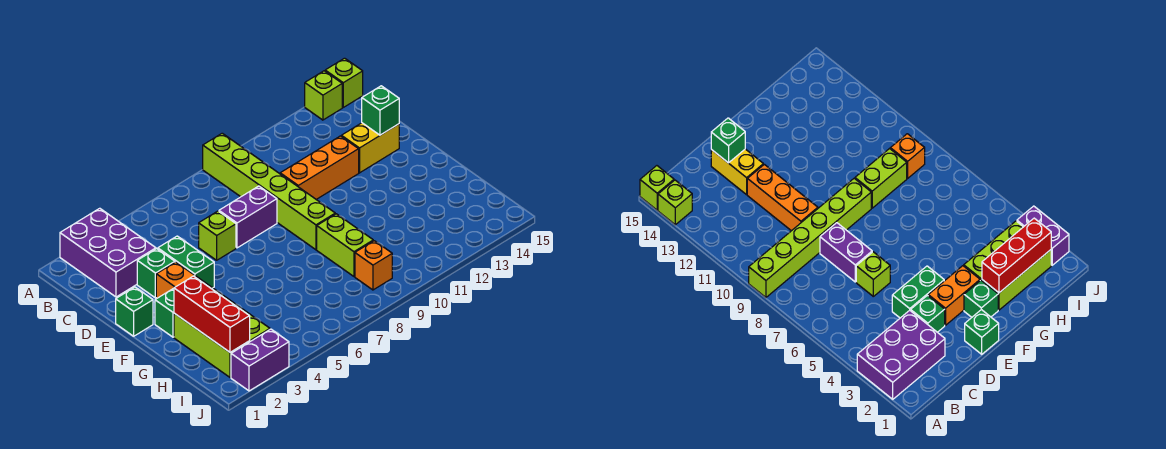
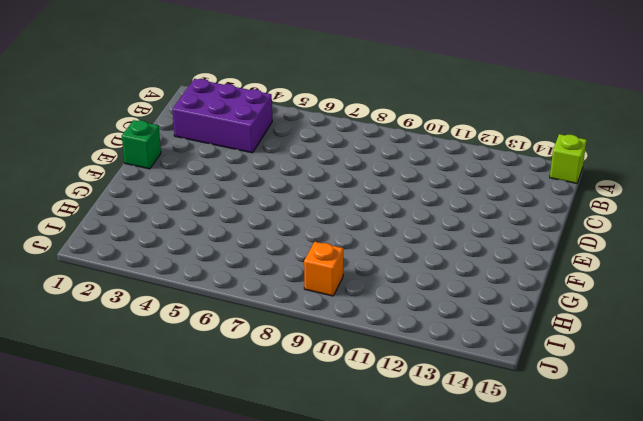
purple brick B2:C4 level 1 -> purple brick A2:C3 level 1
none -> lime brick A9:F9 level 1
none -> lime brick A14 level 1
none -> green brick D3 level 1

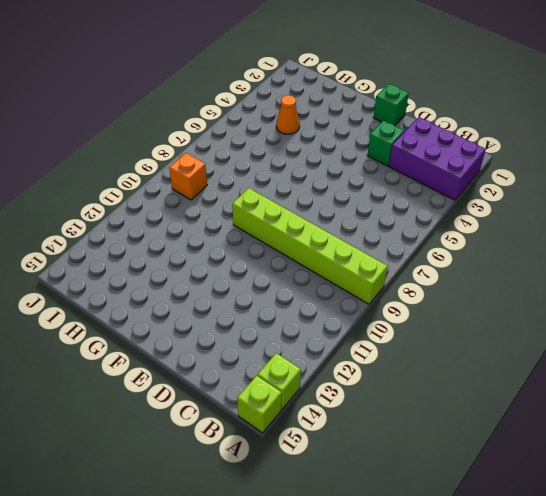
orange cone H4 level 1 -> none
none -> green brick D4:E4 level 1
none -> lime brick D6 level 1
none -> purple brick D7:D8 level 1

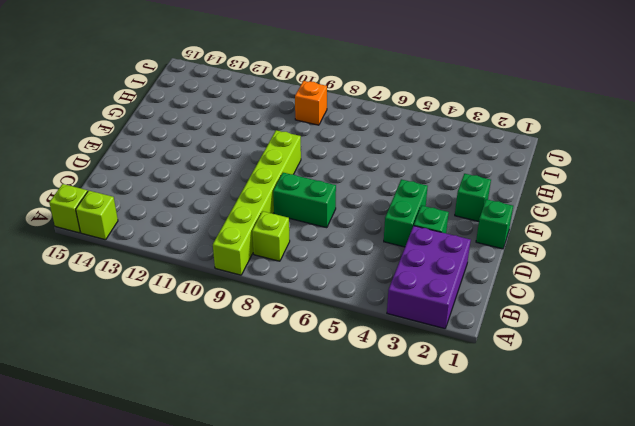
lime brick B8 level 1 -> lime brick D6 level 1
green brick D7:D8 level 1 -> purple brick D7:D8 level 1
none -> orange brick D10:D12 level 1
none -> yellow brick D13:D14 level 1
none -> orange brick E3:F3 level 1

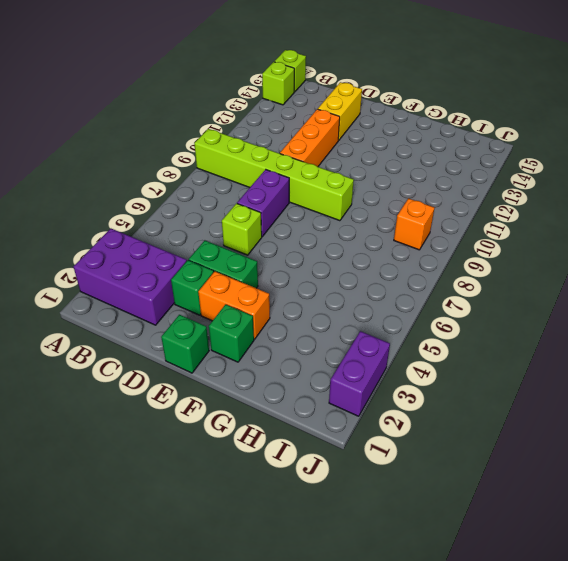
none -> lime brick G2:I3 level 1
none -> lime brick G9:H9 level 1
none -> green brick D14 level 2

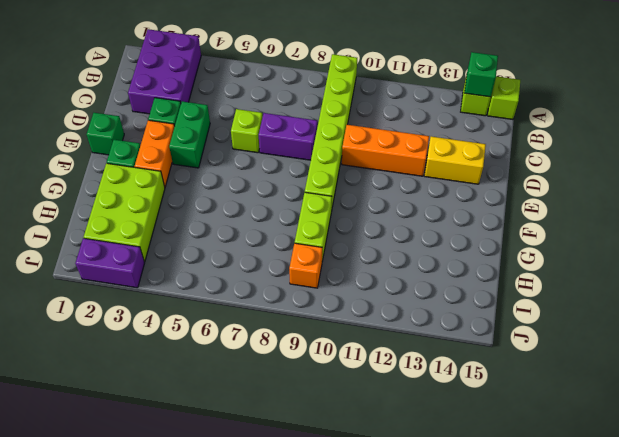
green brick A14 level 2 -> green brick D14 level 2
none -> red brick G2:I2 level 2

